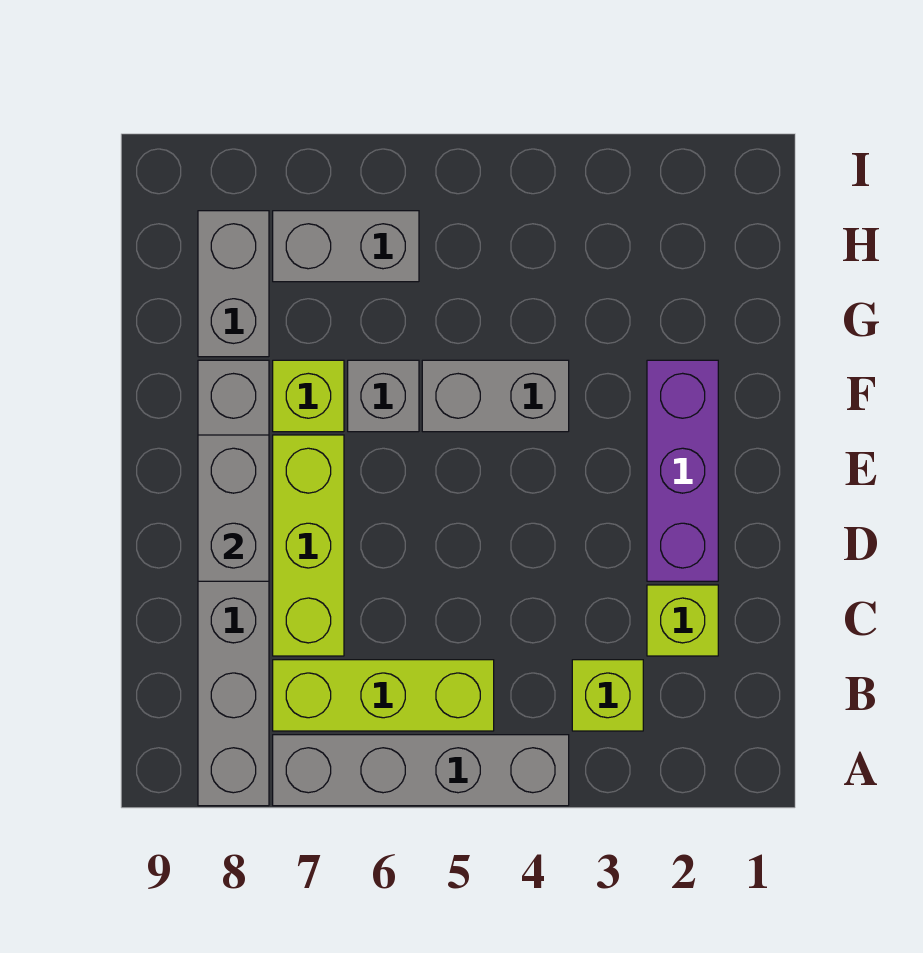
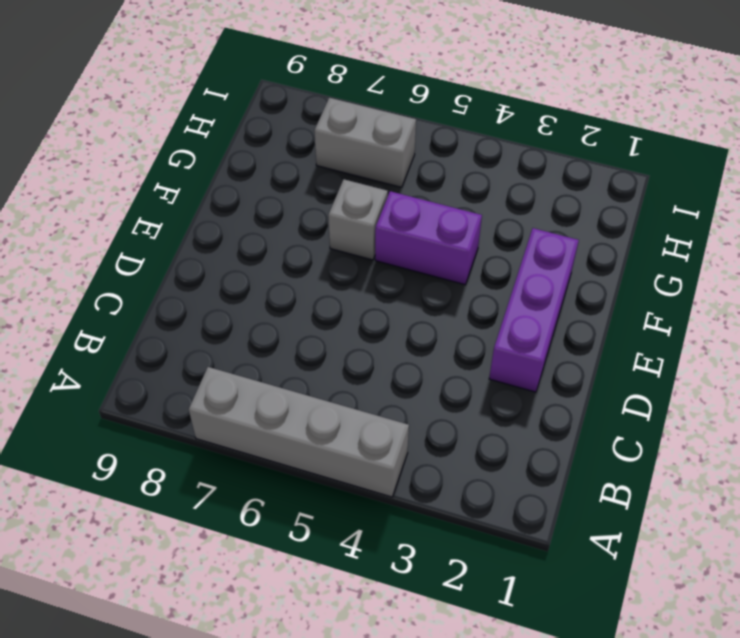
purple brick F4:F5 level 1 -> grey brick F4:F5 level 1
none -> grey brick A8:F8 level 1
none -> lime brick B3 level 1
none -> lime brick B5:B7 level 1

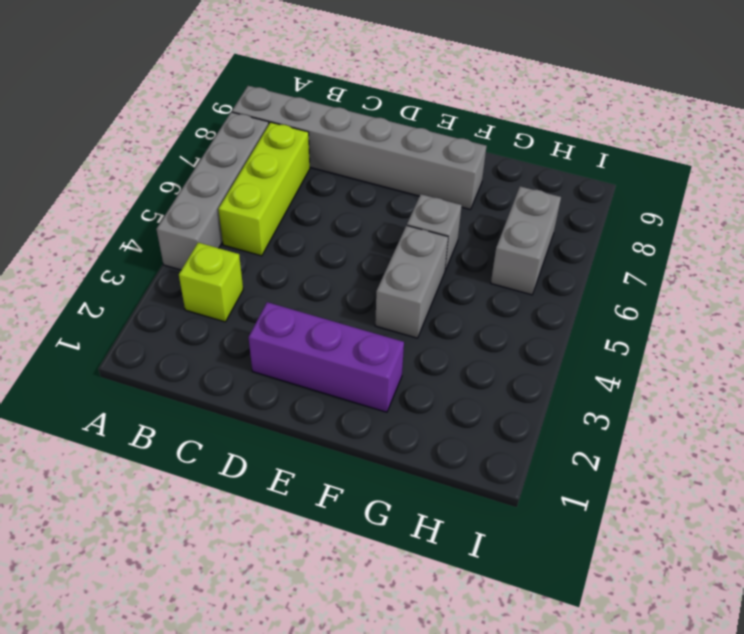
none -> lime brick C2 level 1
none -> lime brick C7:E7 level 1
none -> lime brick F7 level 1

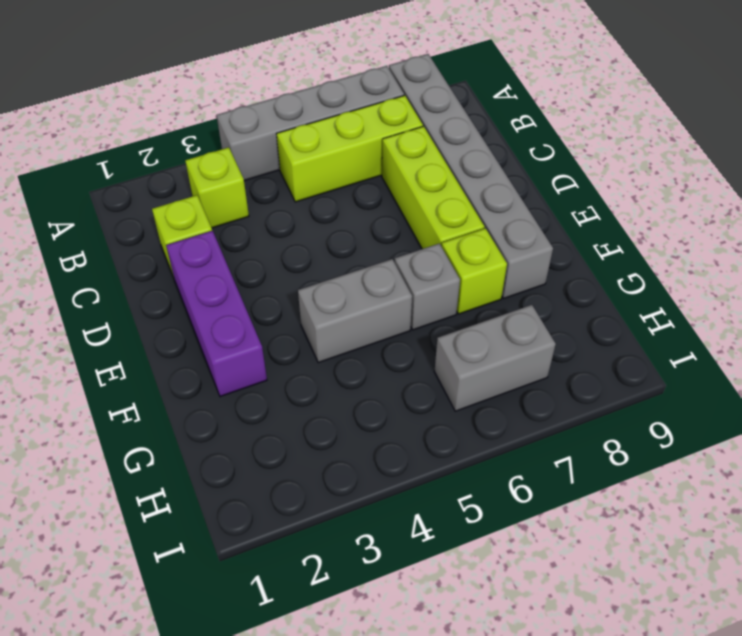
none -> grey brick G8:H8 level 1
none -> grey brick D8:E8 level 2

